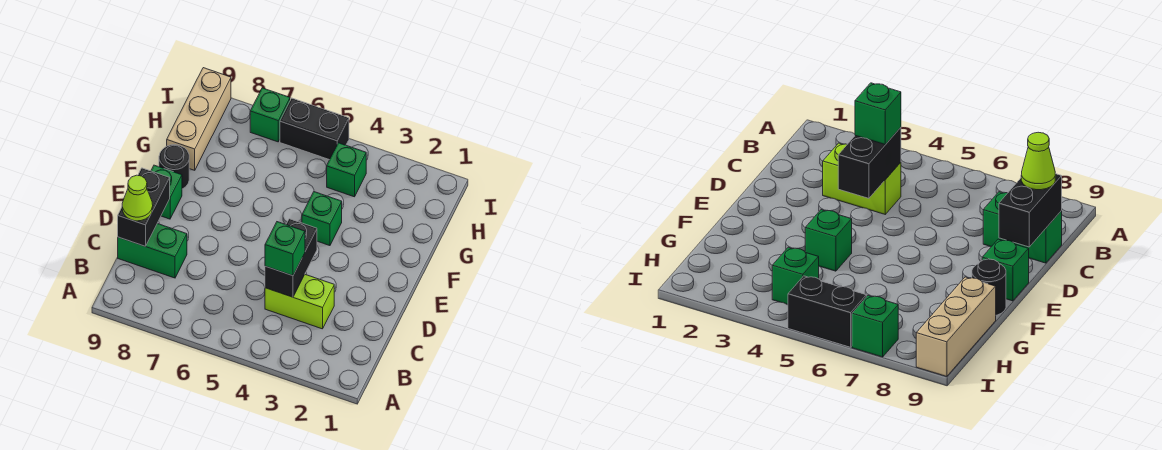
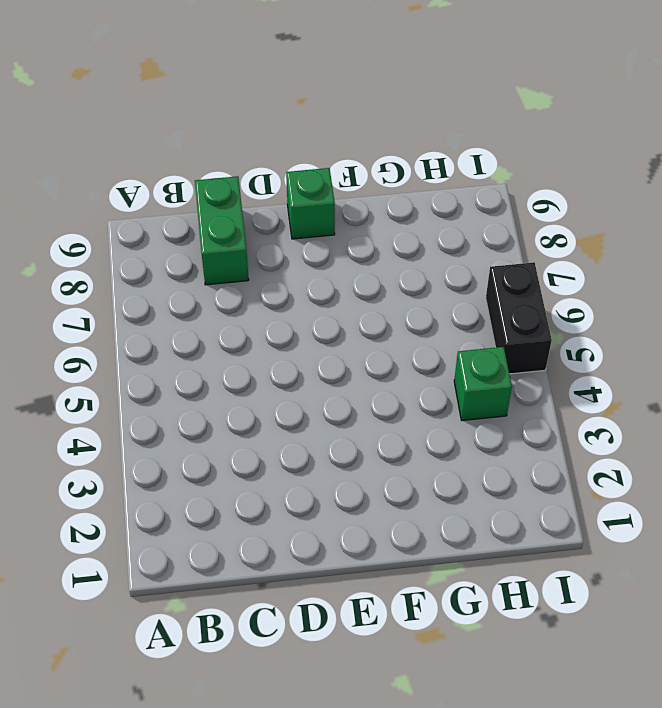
none -> lime brick C3:C4 level 1
none -> green brick F4 level 1
none -> black round brick F9 level 1

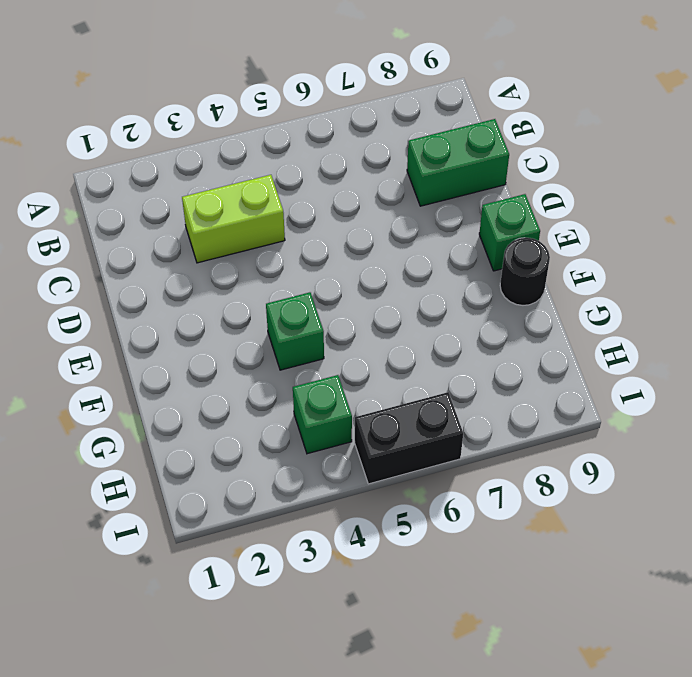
none -> tan brick G9:I9 level 1
none -> green brick I7 level 1
none -> black brick C4:D4 level 2

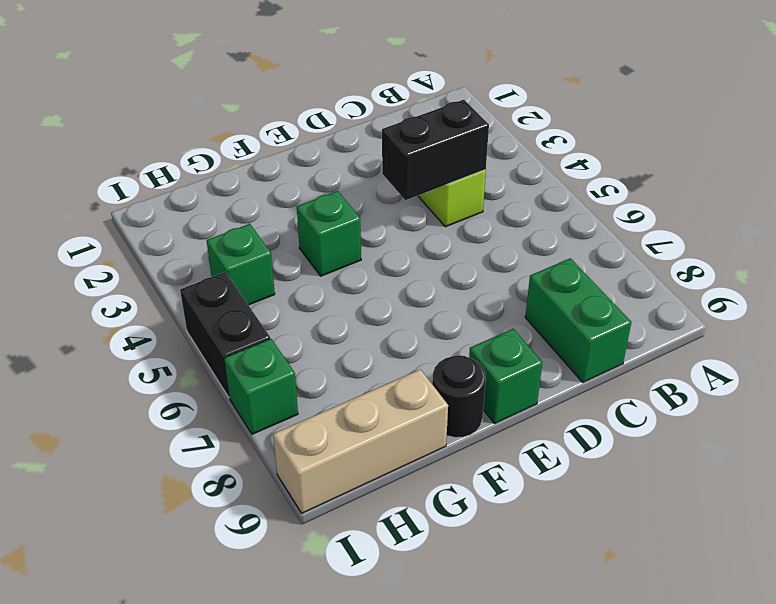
none -> black brick C9:D9 level 2
none -> green brick C4 level 3
none -> lime cone C9 level 3

